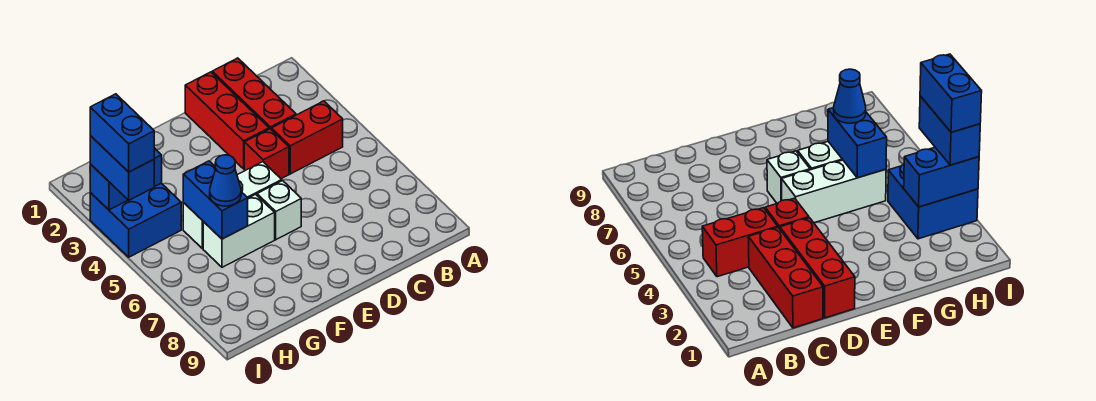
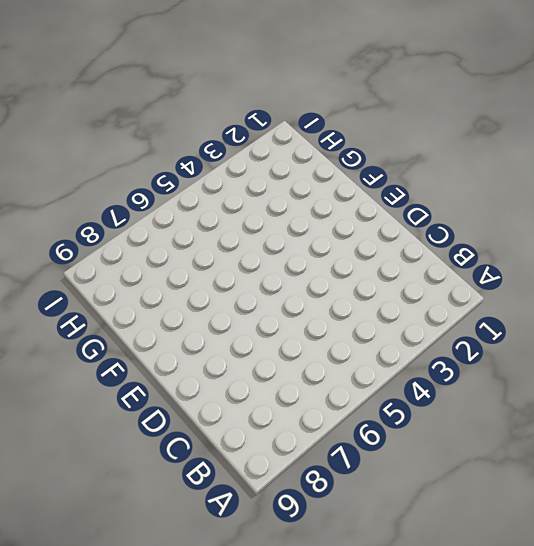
none -> red brick B4:C4 level 1
none -> red brick C1:C3 level 1
none -> red brick D1:D3 level 1

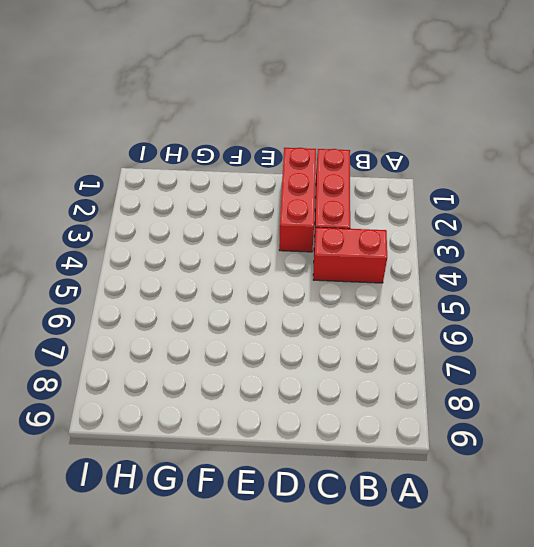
none -> red brick D4 level 1
none -> white brick E5:G5 level 1
none -> white brick E6 level 1

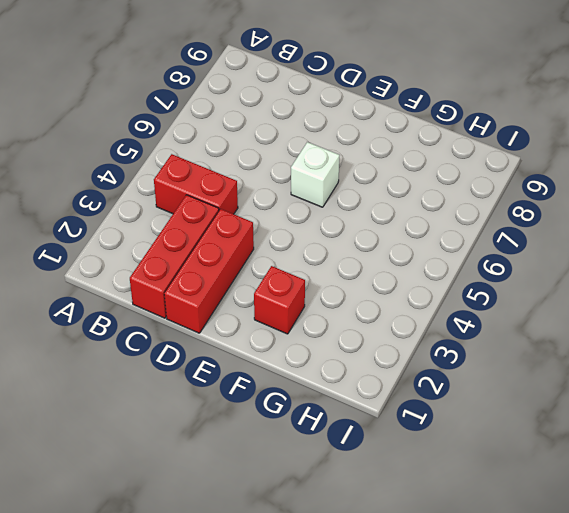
red brick F2 level 1 -> red brick D4 level 1
none -> white brick E5:G5 level 1
none -> white brick F6:G6 level 1
none -> blue brick H3:I4 level 1

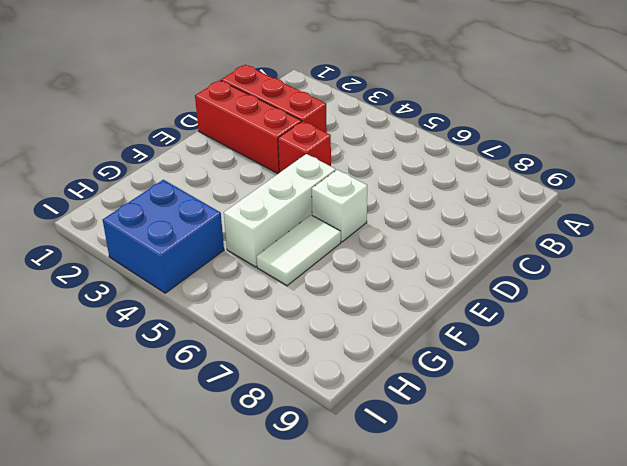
white tile F6:G6 level 1 -> white brick F6:G6 level 1
none -> red brick B4:C4 level 1
none -> blue brick G5:G6 level 2
none -> blue brick H3:I3 level 2

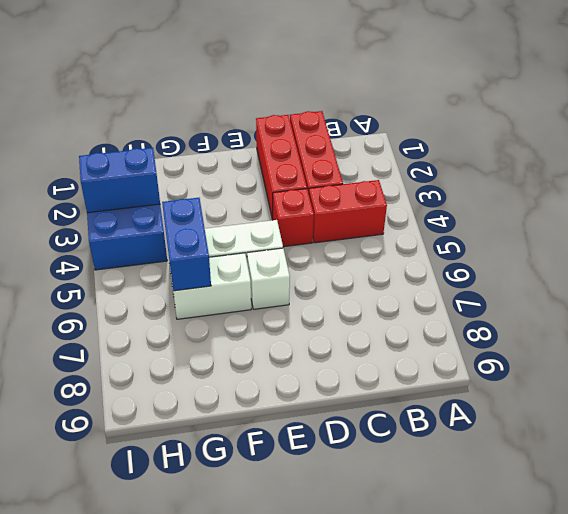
none -> blue cone G6 level 3
none -> blue brick I3:I4 level 3
none -> blue brick I3:I4 level 4

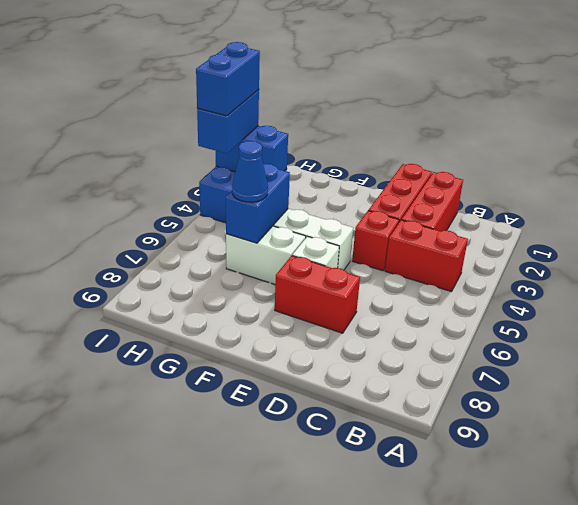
red brick D7:E7 level 1 -> none

